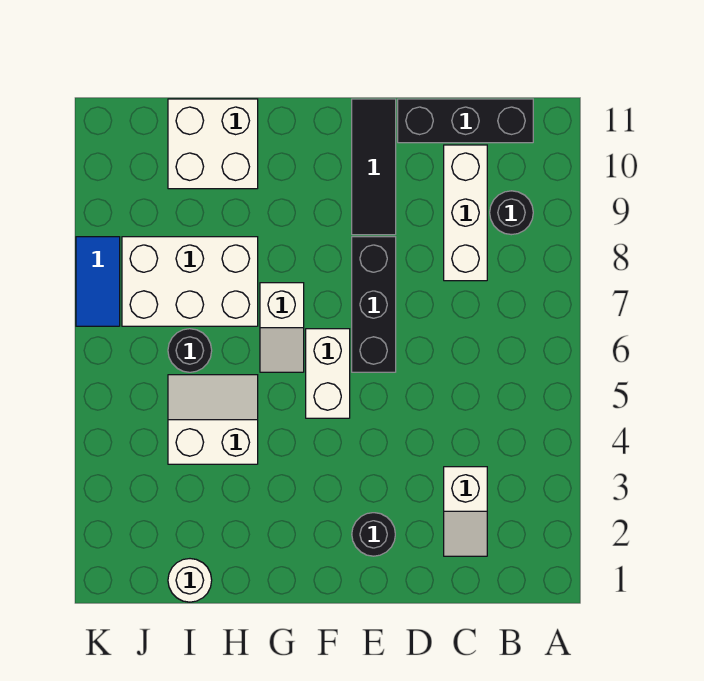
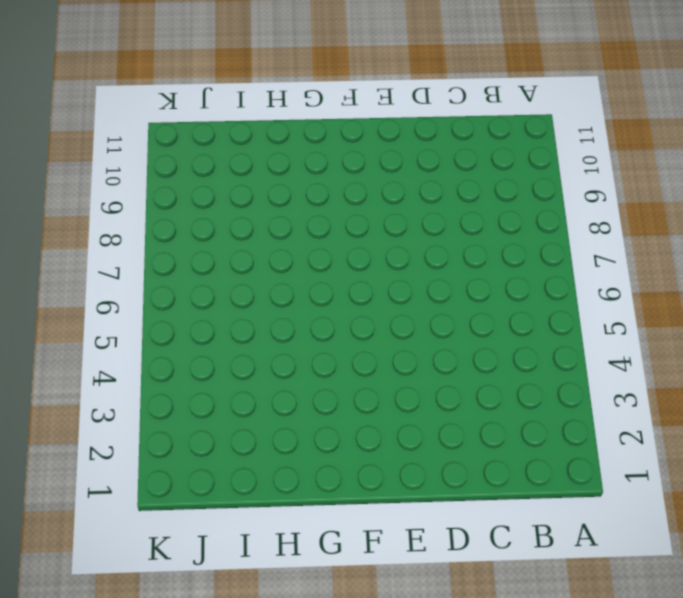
none -> black round brick B9 level 1
none -> black brick B11:D11 level 1
none -> white slope C2:C3 level 1 top 3

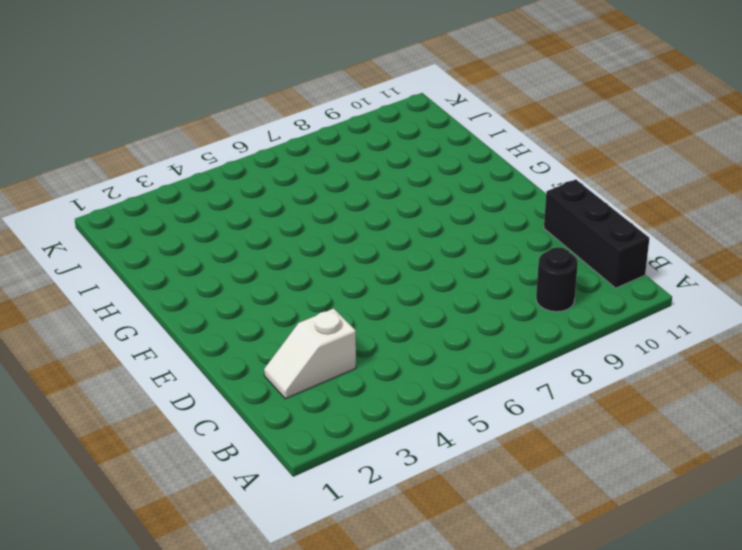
none -> white brick C8:C10 level 1
none -> black round brick E2 level 1
none -> black brick E6:E8 level 1

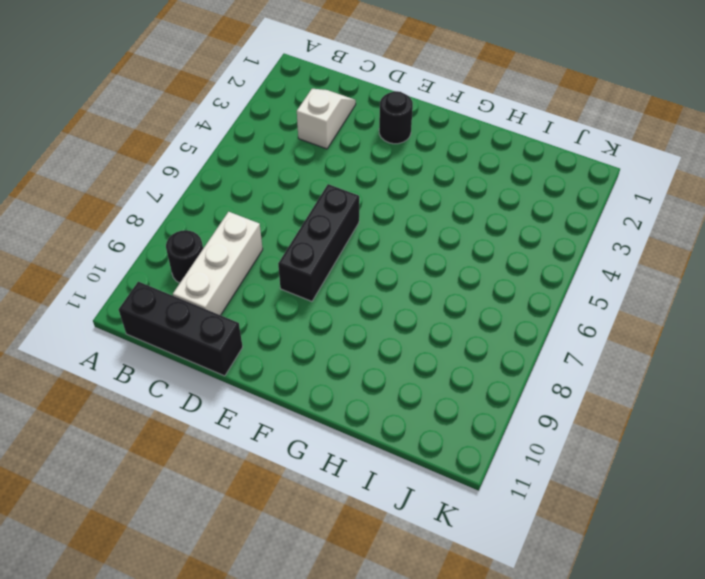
none -> black tile E9:E11 level 1
none -> white brick F5:F6 level 1
none -> white slope G6:G7 level 1 top 7

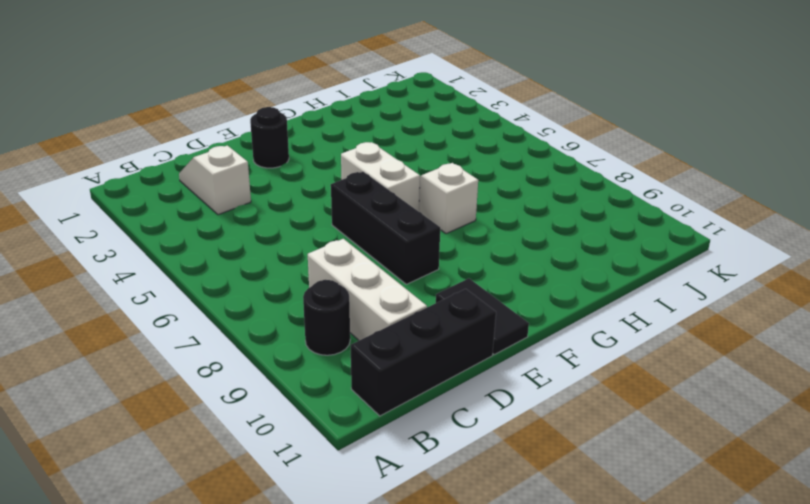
black tile E10:E11 level 1 -> black tile E9:E11 level 1
none -> white slope H4:I5 level 1 top 4
none -> white brick H7:J8 level 1
none -> white brick H10:I11 level 1

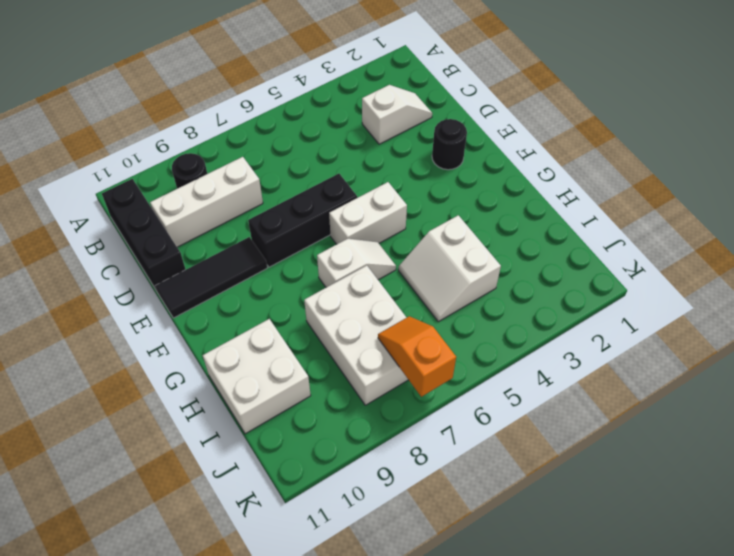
orange slope J7:K7 level 2 top K -> none
none -> white round brick I1 level 1
none -> black round brick I6 level 1
none -> blue tile K7:K8 level 1

